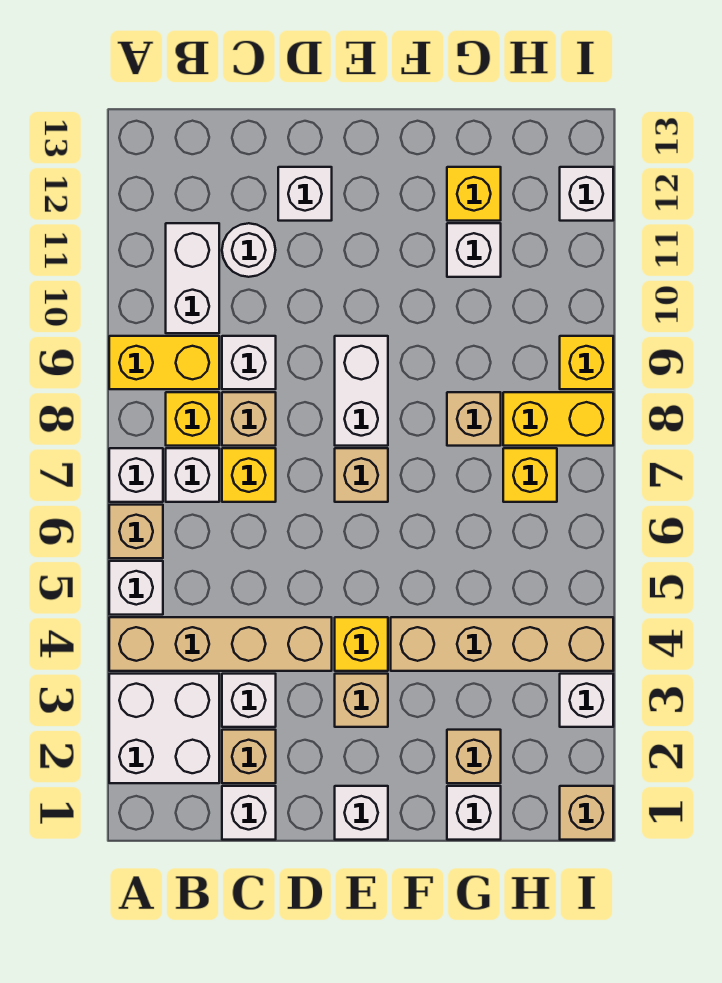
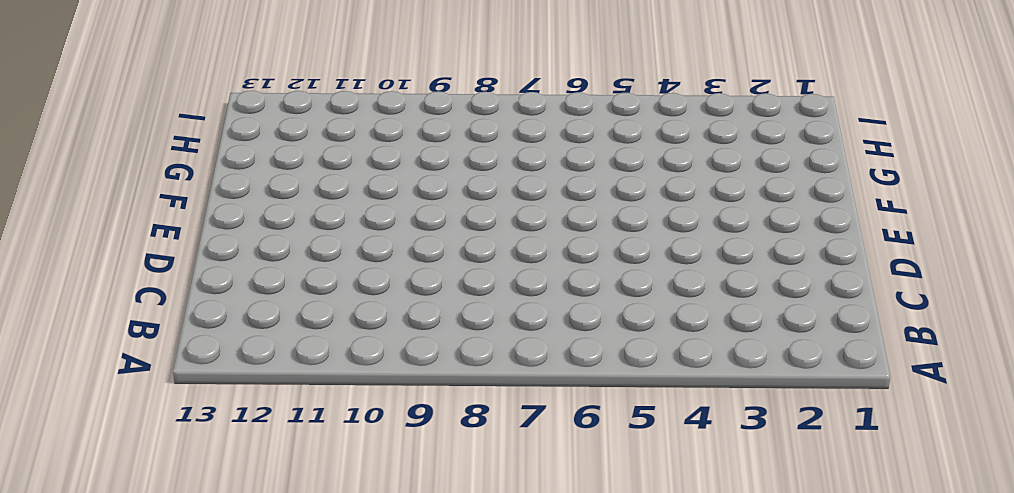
none -> white brick A2:B3 level 1
none -> tan brick A4:D4 level 1
none -> white brick A5 level 1
none -> tan brick A6 level 1

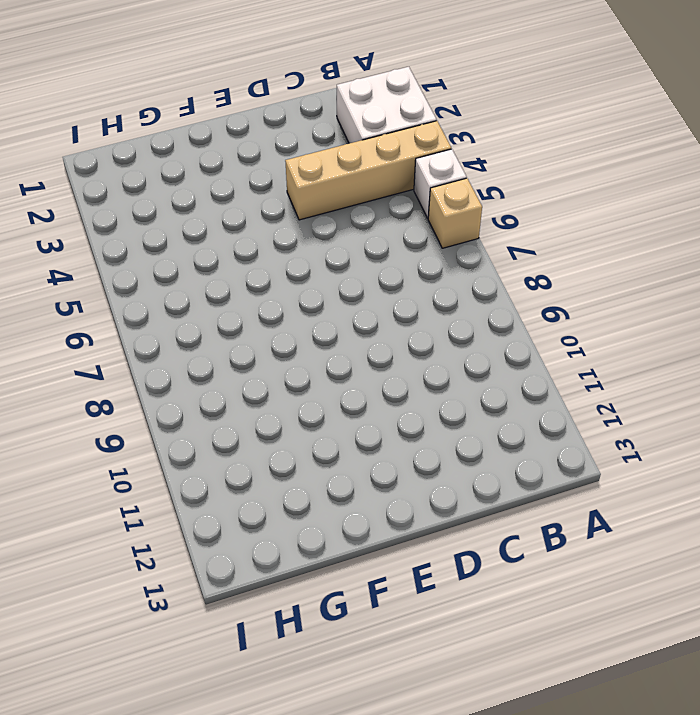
none -> white brick A7 level 1
none -> yellow brick A9:B9 level 1
none -> white brick B7 level 1
none -> yellow brick B8 level 1

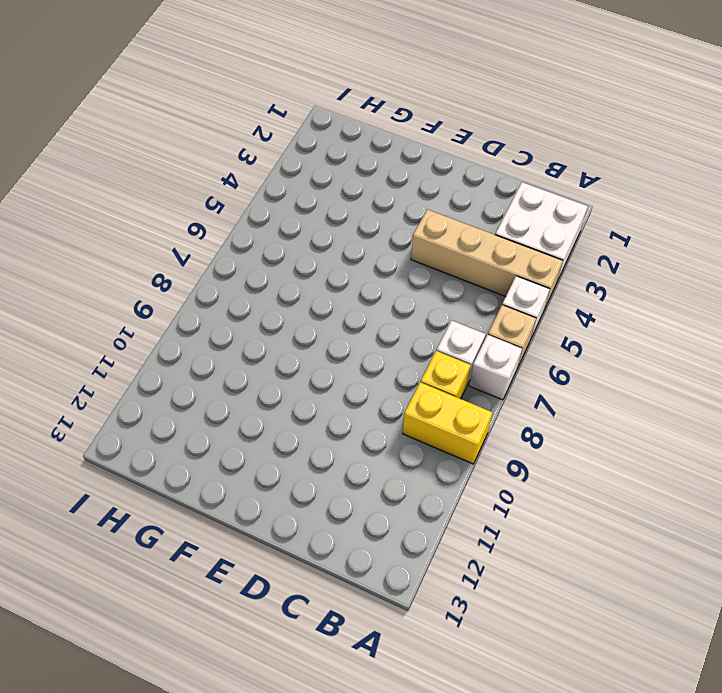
none -> white brick B10:B11 level 1
none -> white brick C1 level 1
none -> tan brick C2 level 1
none -> white brick C3 level 1

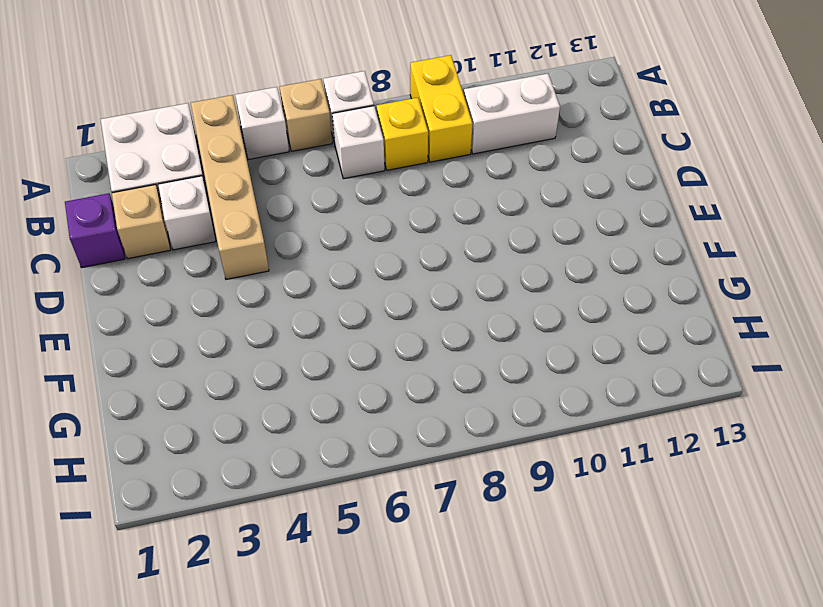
purple brick C1 level 1 -> white brick C1 level 1
none -> yellow brick C7 level 1
none -> tan brick C8 level 1
none -> white brick C9 level 1
none -> white round brick C11 level 1

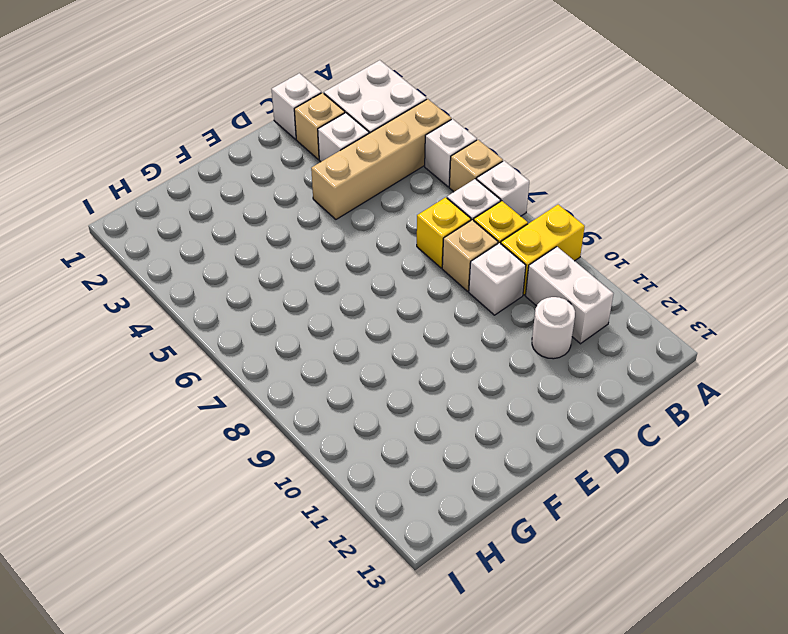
none -> white brick D12 level 1
none -> white brick E1 level 1
none -> tan brick E3 level 1
none -> yellow brick E4 level 1

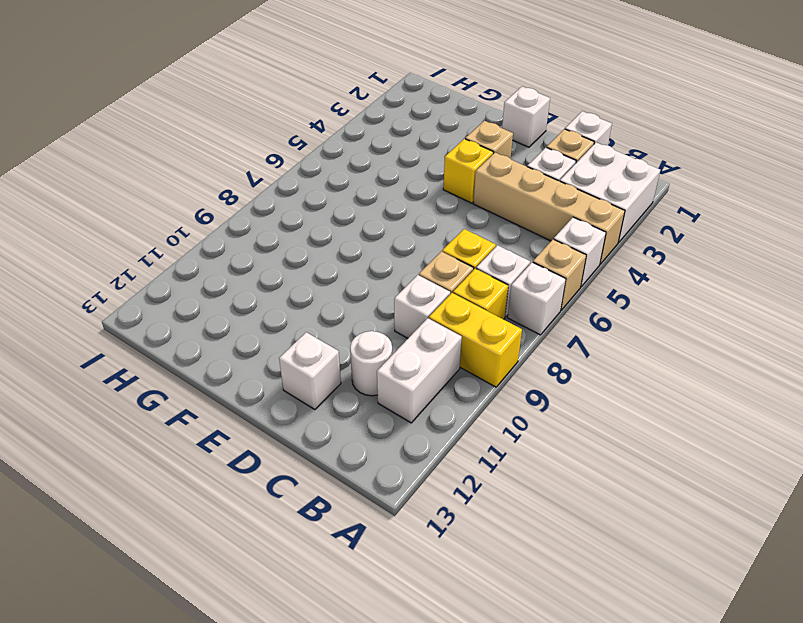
none -> tan brick E7 level 1
none -> white brick E8:E9 level 1
none -> tan brick F4:I4 level 1
none -> white brick G1 level 1

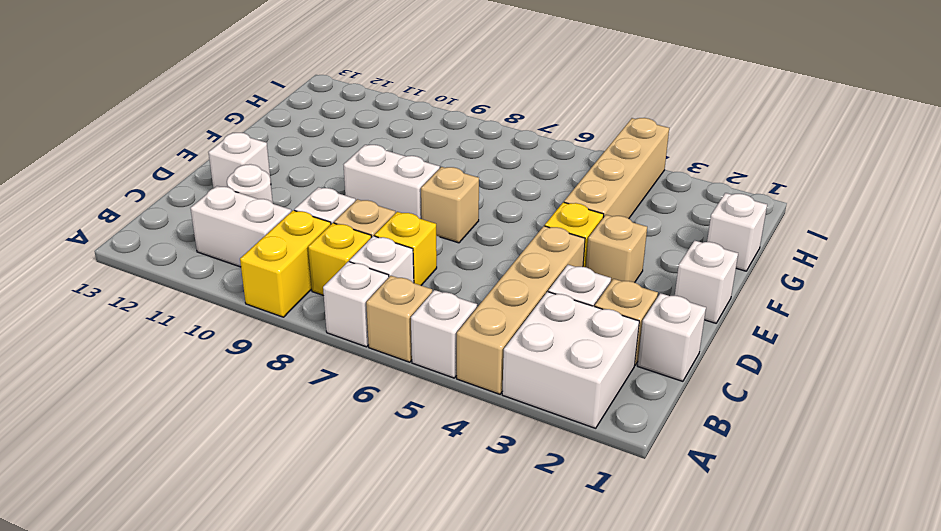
none -> tan brick G2 level 1
none -> tan brick G8 level 1
none -> white brick G11 level 1
none -> yellow brick G12 level 1

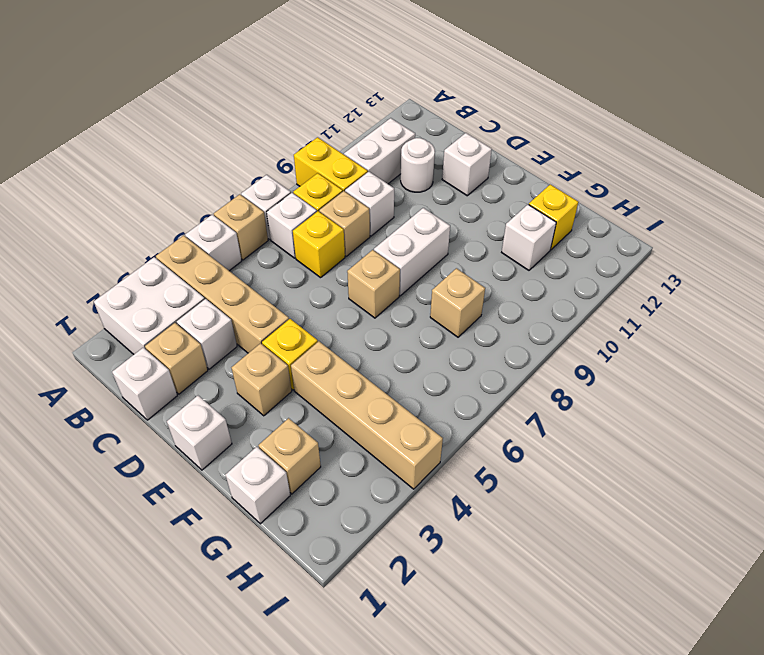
none -> yellow brick H7 level 1
none -> yellow brick H8:I8 level 1
none -> tan brick I1 level 1
none -> white brick I3 level 1

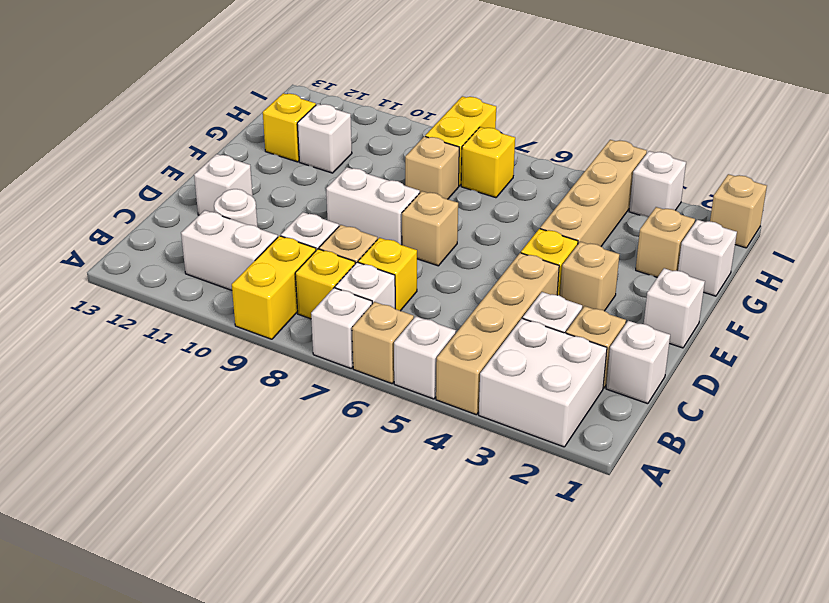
none -> yellow brick I9 level 1
none -> white brick I12 level 1

